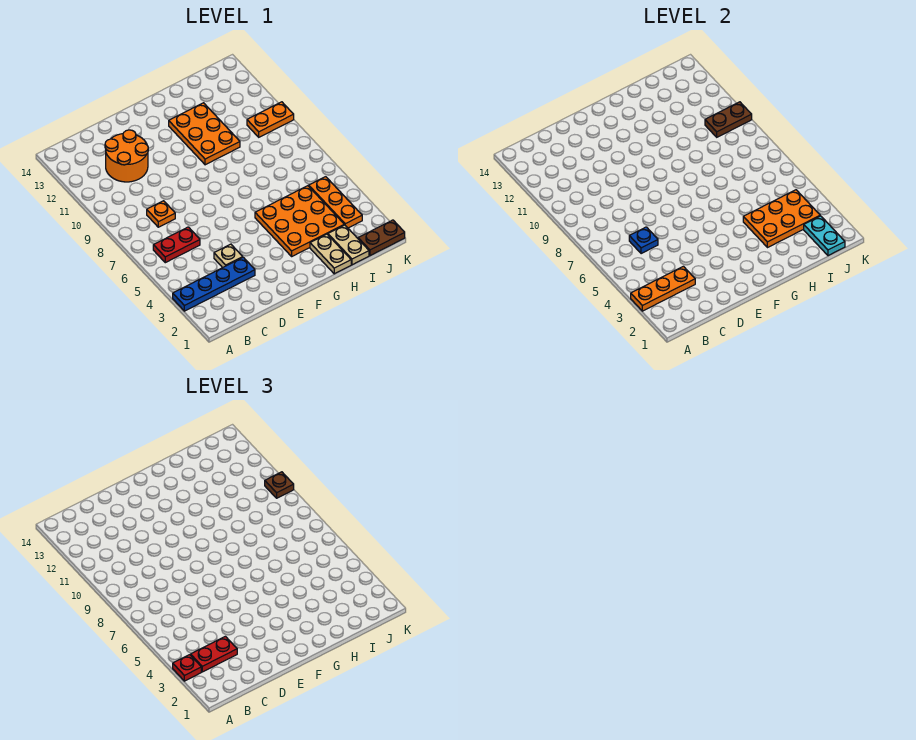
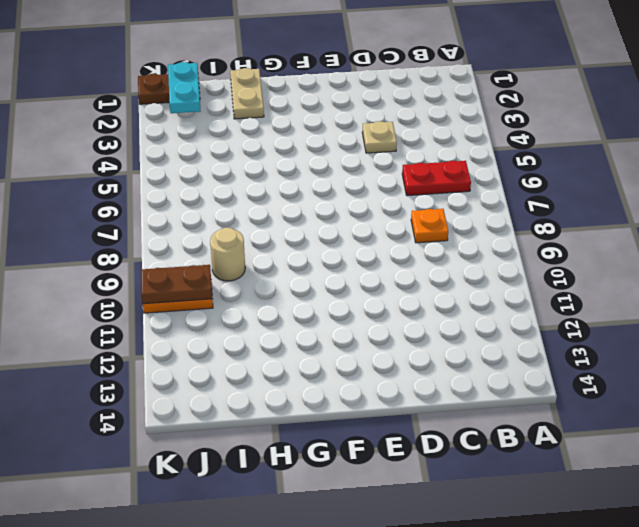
tan round brick I9 level 1 -> none
none -> blue plate A3:D3 level 1
none -> orange round brick C11:D12 level 1
none -> orange plate G3:I5 level 1

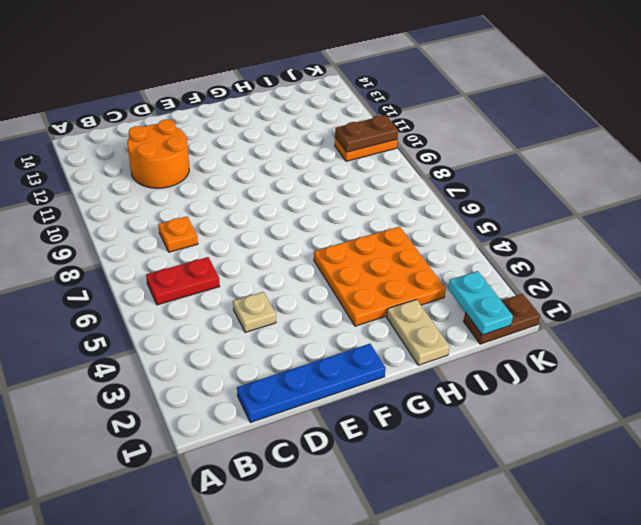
blue plate C1:F1 level 1 -> blue plate A3:D3 level 1
none -> orange plate G10:H12 level 1
none -> tan plate I1:I2 level 1
none -> orange plate J3:J5 level 1

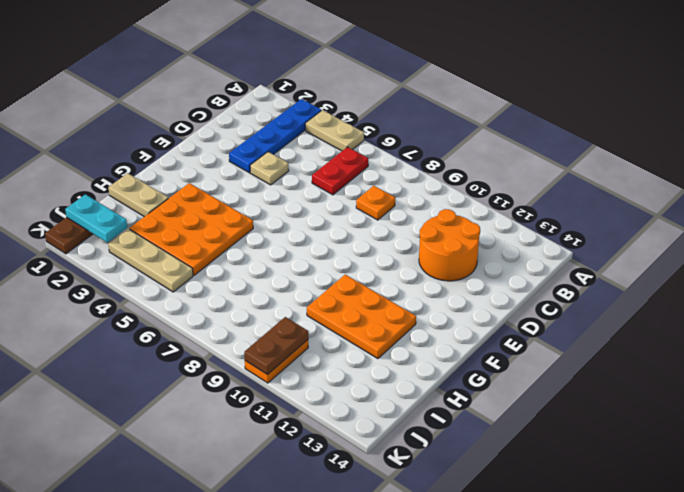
tan plate A4:A5 level 1 -> tan plate I1:I2 level 1
tan plate J3:J5 level 1 -> orange plate J3:J5 level 1
none -> orange plate A3:C3 level 2
none -> blue plate C6 level 2
none -> orange plate H3:J4 level 2

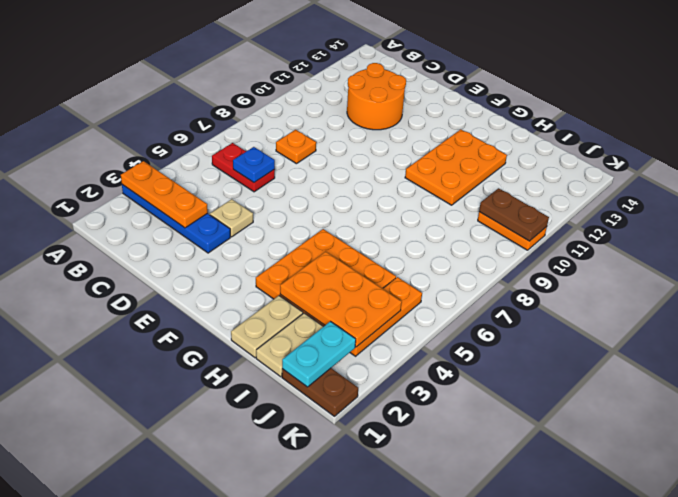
none -> red plate A3 level 3
none -> red plate B3:C3 level 3
none -> brown plate K10 level 3

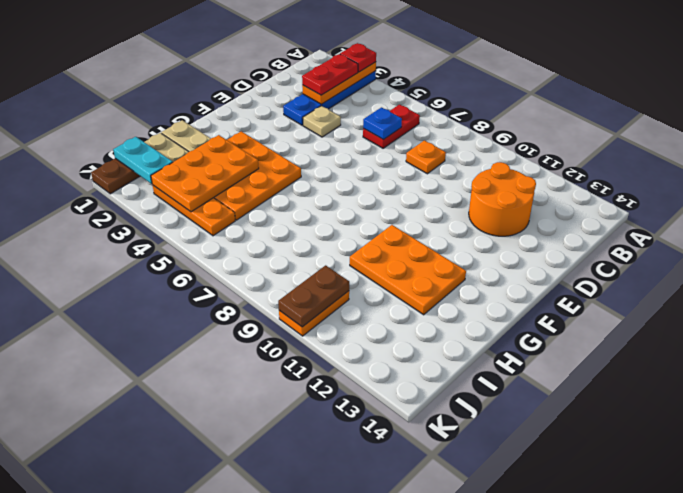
none -> brown plate K10 level 3

